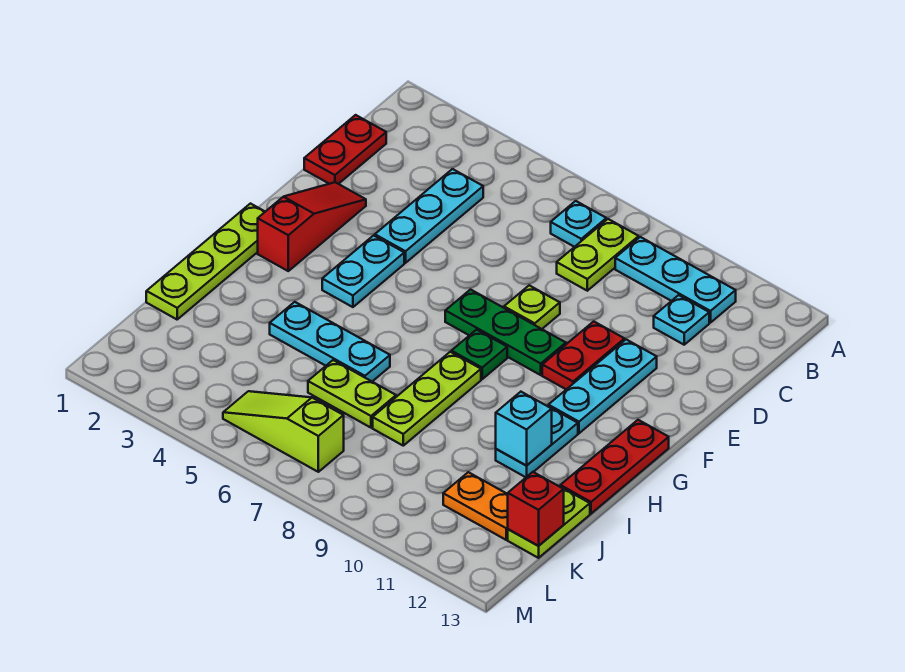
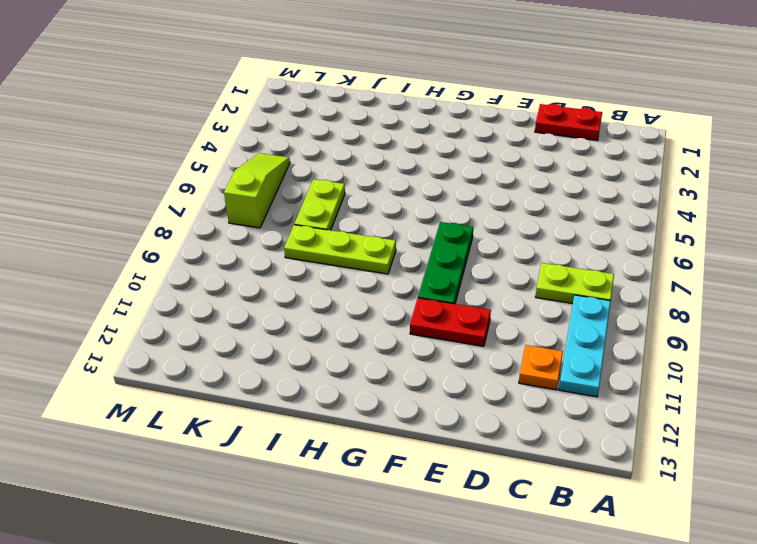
orange plate C11 level 1 -> cyan plate C11 level 1
none -> cyan plate B7 level 1
none -> cyan plate C4:E4 level 1
none -> red slope E2:G2 level 1 top G

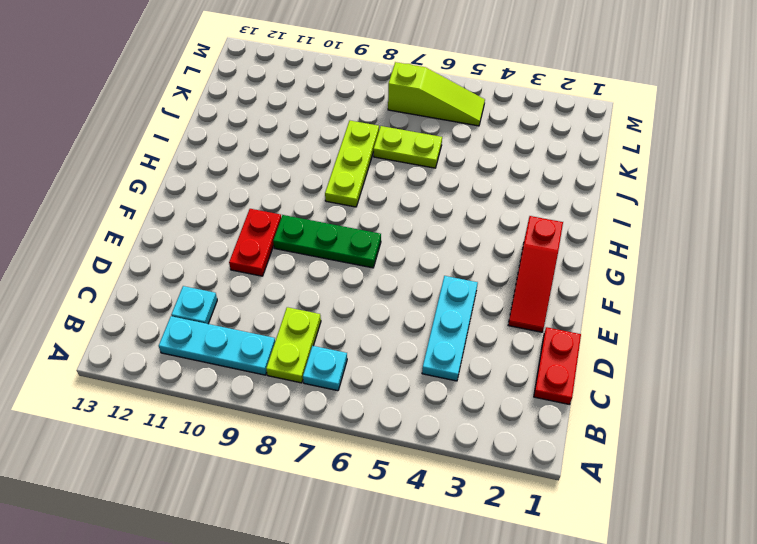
none -> lime plate E8 level 1
none -> cyan plate E11:G11 level 1
none -> cyan plate F4:G4 level 1

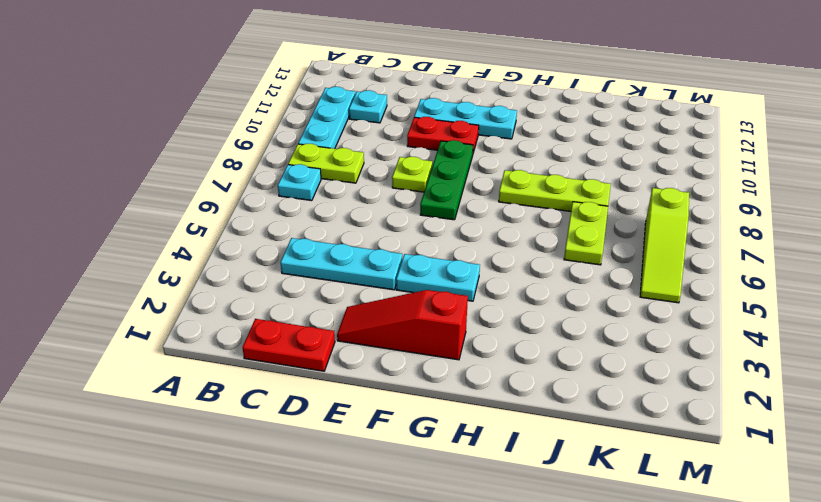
none -> lime plate G1:J1 level 1
none -> green plate G8 level 1
none -> red plate G13:I13 level 1

